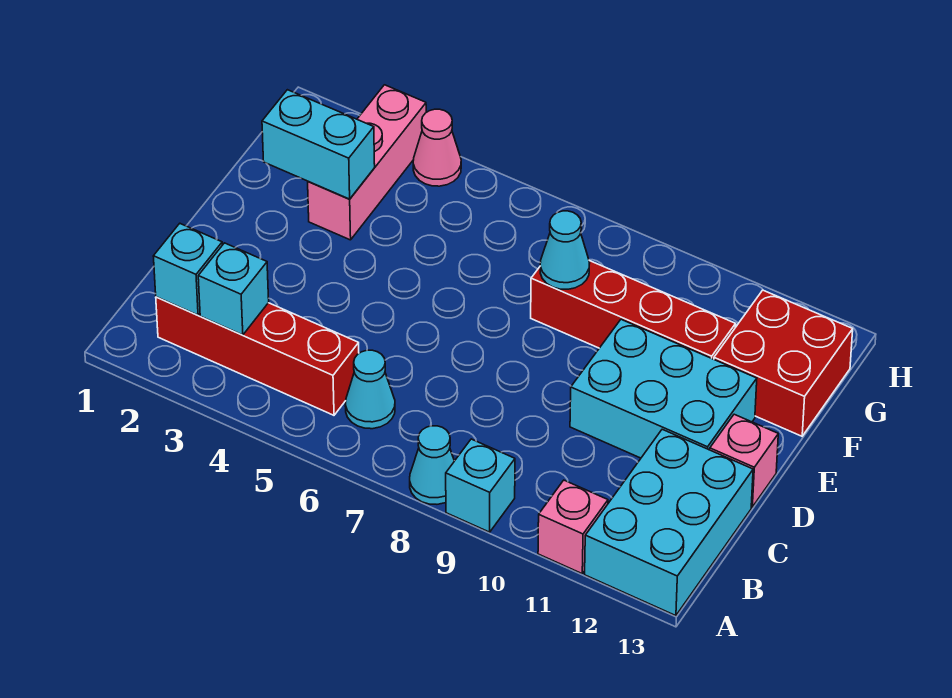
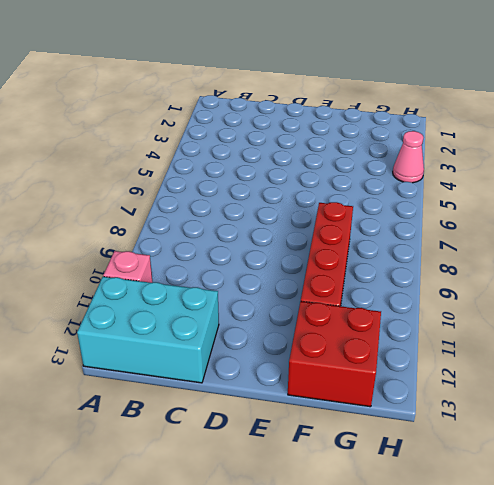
none -> cyan cone A8 level 1
none -> cyan brick A9 level 1
none -> red brick B2:B5 level 1

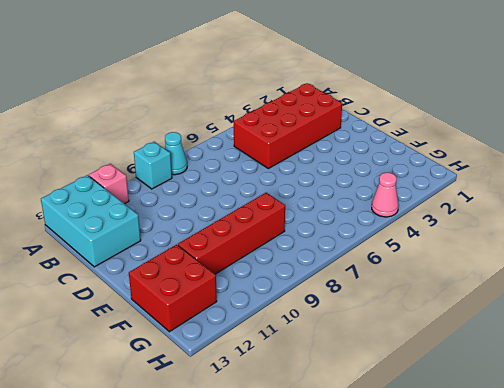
red brick B2:C5 level 1 -> red brick B2:B5 level 1
none -> cyan cone B6 level 1
none -> cyan brick D10:E12 level 1
none -> pink brick D13 level 1

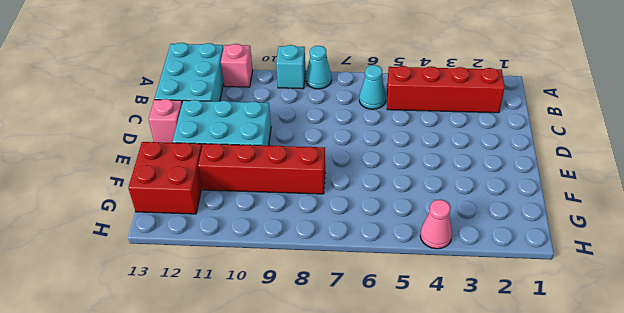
none -> pink brick F3:H3 level 1
none -> cyan brick B2 level 2
none -> cyan brick B3 level 2

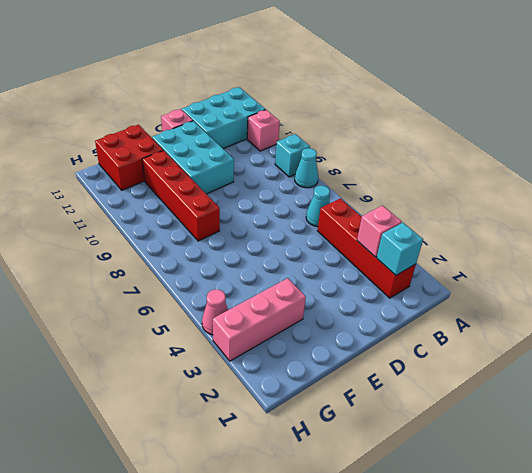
pink brick B3 level 2 -> cyan brick B3 level 2
none -> cyan brick F2:F3 level 2
none -> cyan cone F8 level 2

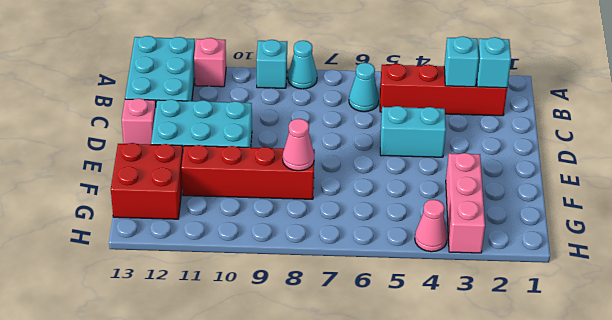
cyan brick D4:D5 level 1 -> cyan brick F2:F3 level 2
pink cone F8 level 2 -> cyan cone F8 level 2

